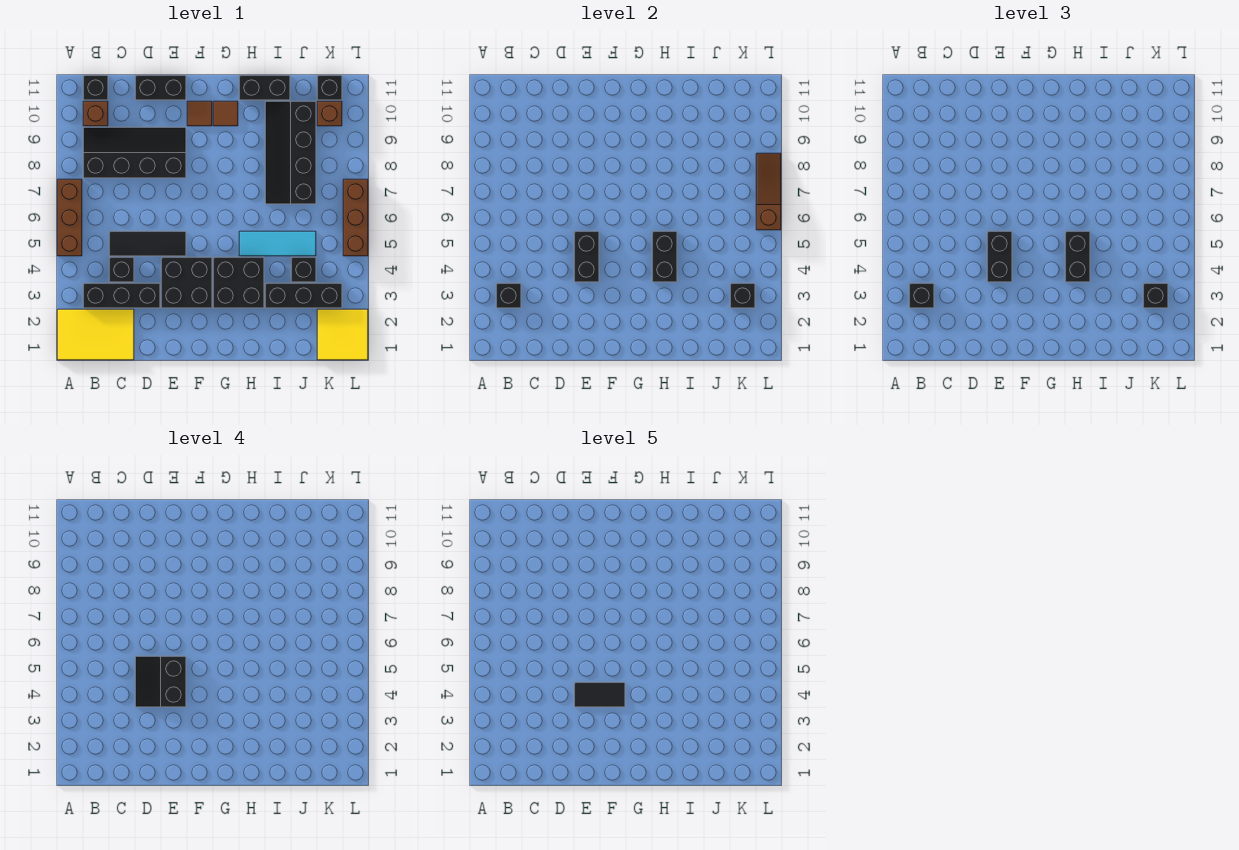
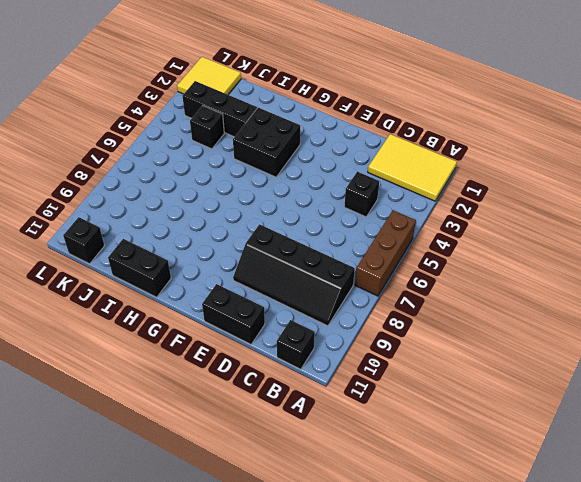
none -> black brick B3:D3 level 1
none -> brown brick B10 level 1
none -> black tile C5:E5 level 1
none -> black brick E3:F4 level 1

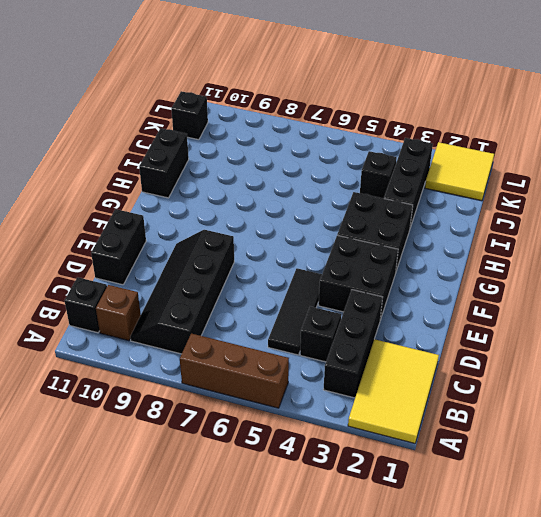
none -> brown tile F10 level 1
none -> brown tile G10 level 1
none -> cyan tile H5:J5 level 1
none -> black slope I7:J10 level 1 top J

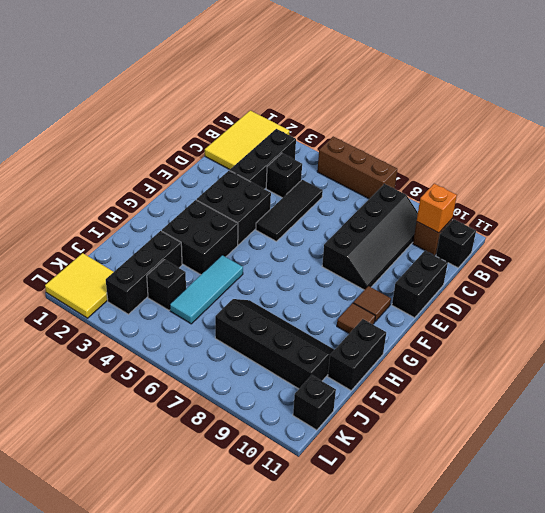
orange brick B10 level 2 -> none
none -> brown brick K10 level 1
none -> brown brick L5:L7 level 1
none -> black brick B3 level 2
none -> black brick E4:E5 level 2

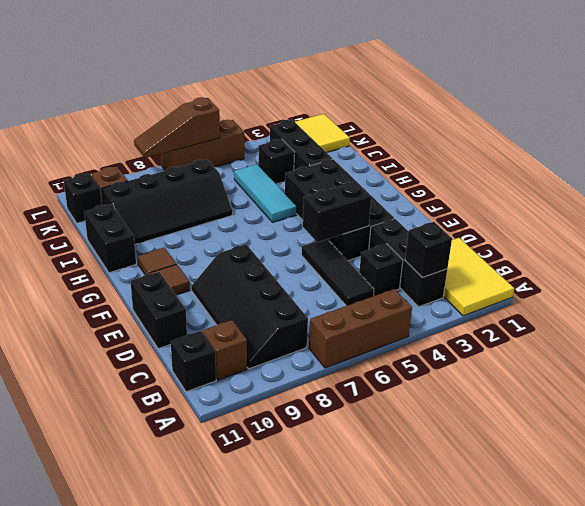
none -> black brick H4:H5 level 2
none -> black brick K3 level 2
none -> black brick B3 level 3
none -> black brick E4:E5 level 3

